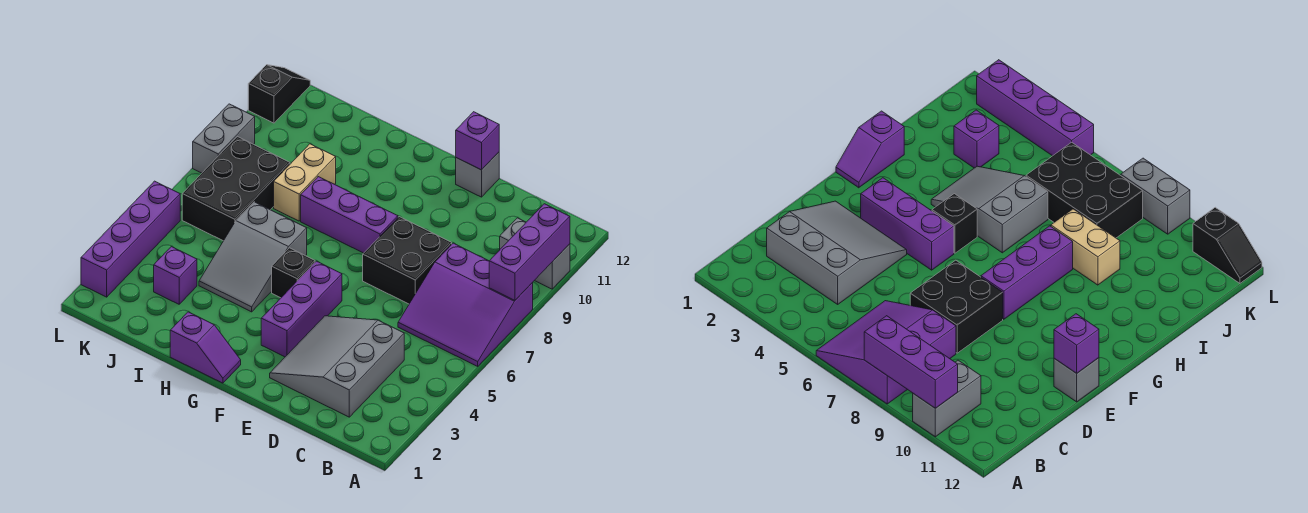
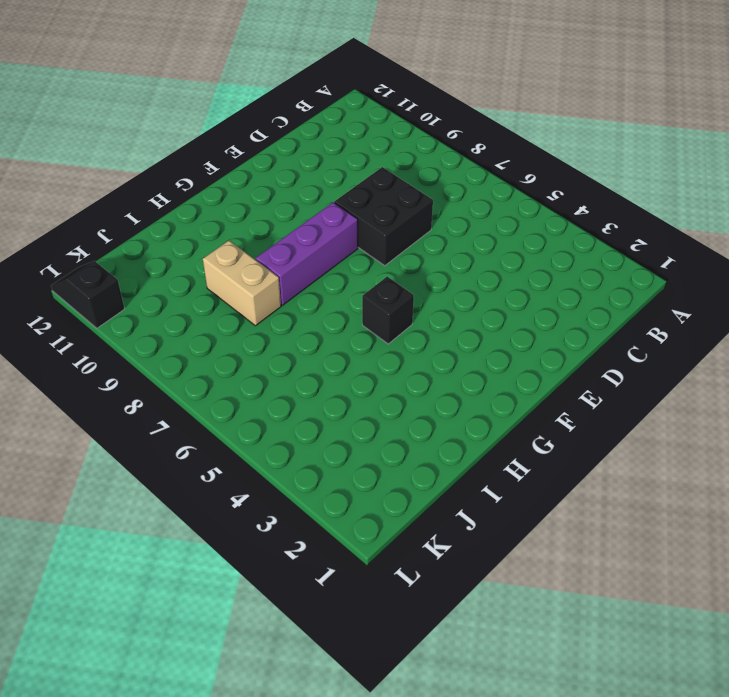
none -> purple slope A6:C8 level 1 top 8
none -> grey brick A10:B10 level 1
none -> grey slope C2:E4 level 1 top C

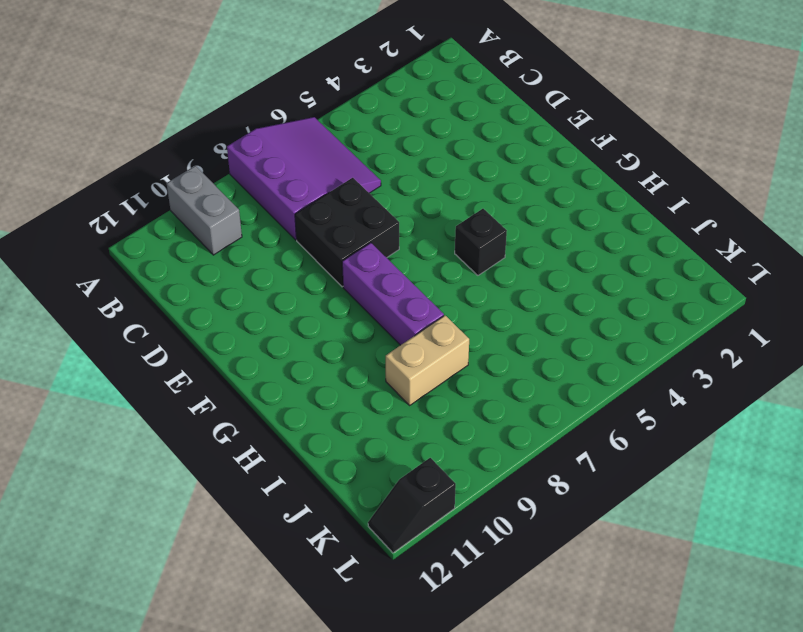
none -> grey slope C2:E4 level 1 top C
none -> grey brick E12 level 1
none -> purple brick F3:F5 level 1

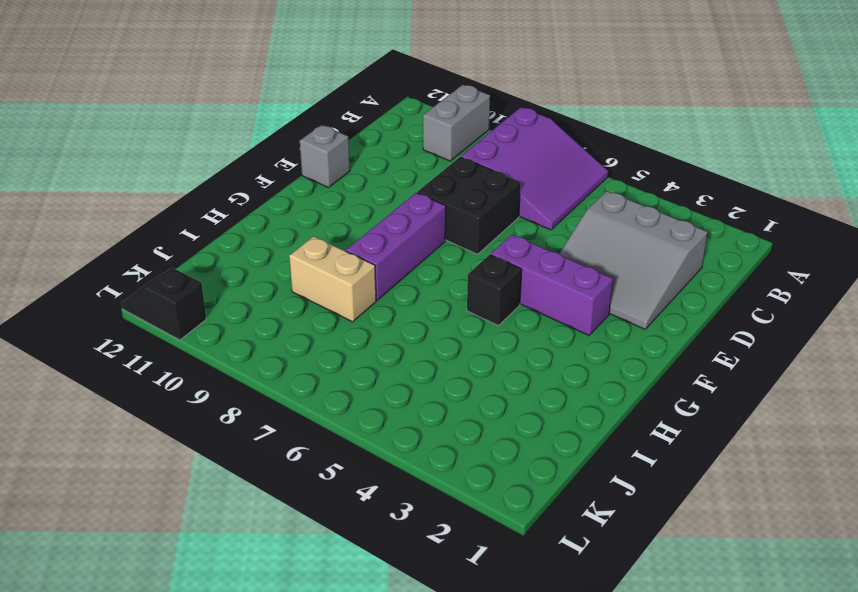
none -> purple slope G1:H1 level 1 top H
none -> grey slope H4:I6 level 1 top 6
none -> purple brick J3 level 1

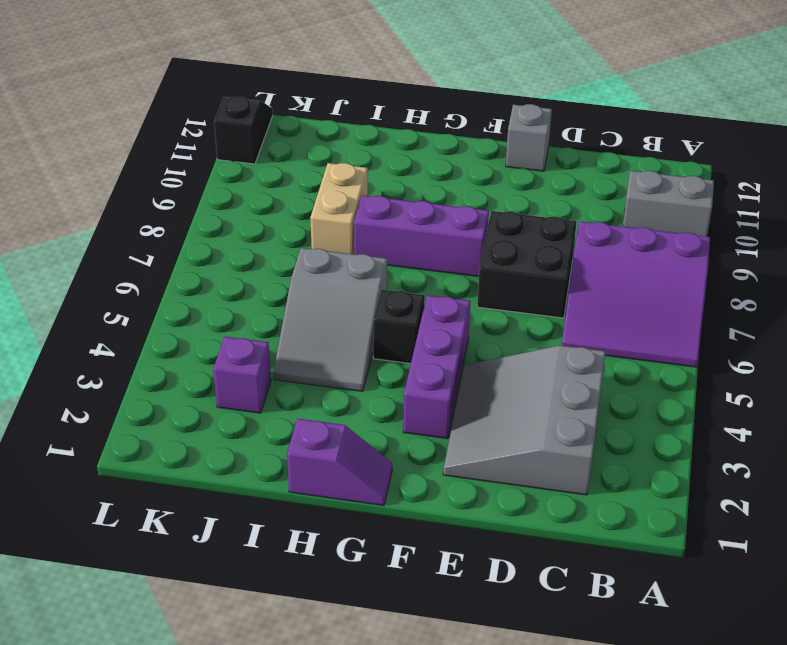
none -> black brick J6:K8 level 1
none -> purple brick L2:L5 level 1
none -> grey brick L8:L9 level 1

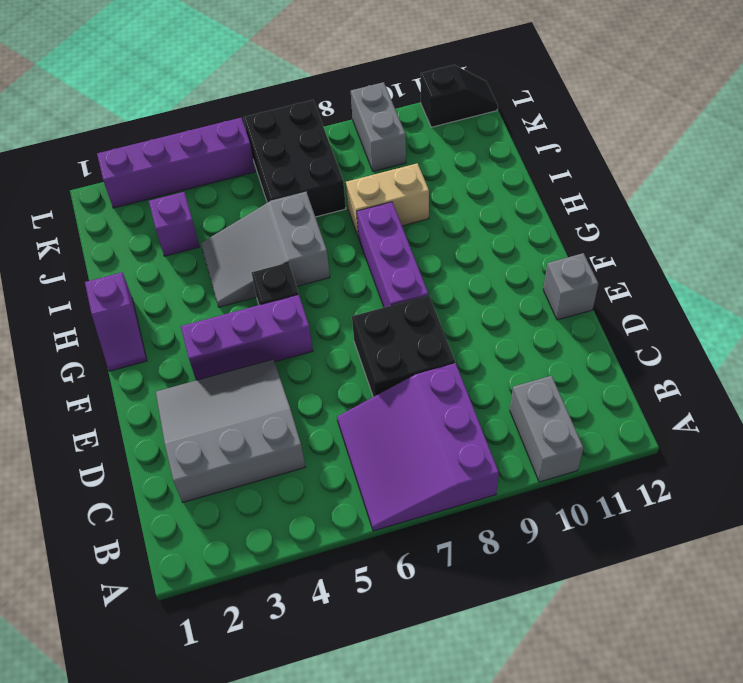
black brick J6:L7 level 1 -> black brick J6:K8 level 1
grey brick K9:L9 level 1 -> grey brick L8:L9 level 1
none -> purple brick A8:A10 level 2
none -> purple brick E12 level 2

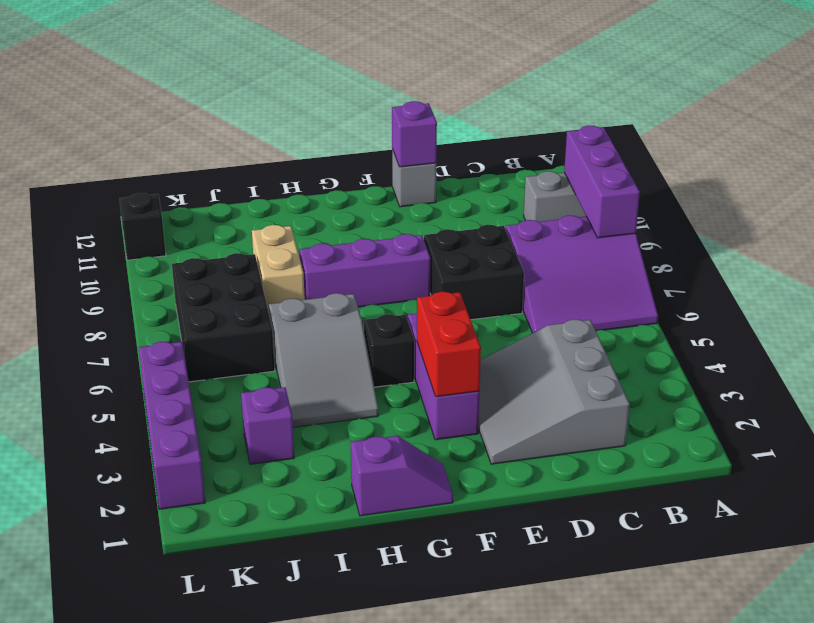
red brick F3:F4 level 2 -> none
none -> grey brick L8:L9 level 1

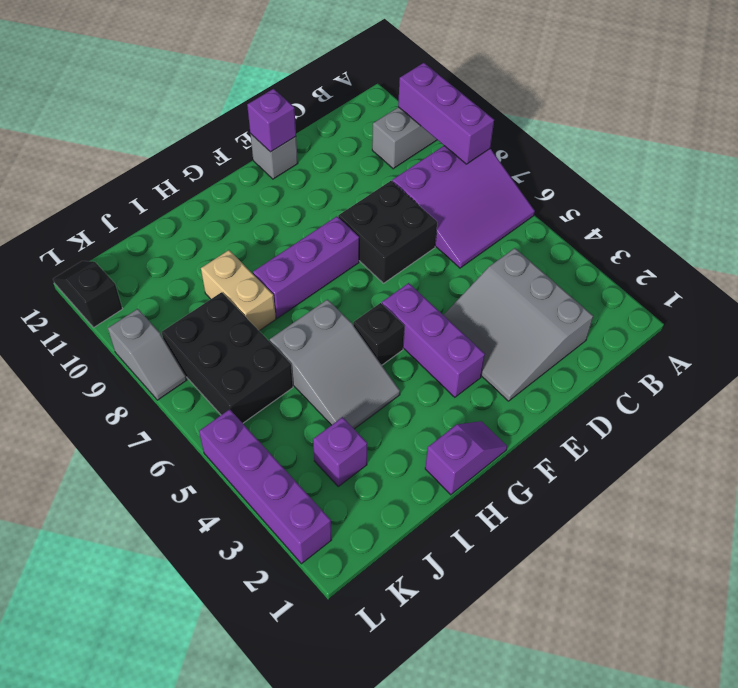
grey slope L8:L9 level 1 top 9 -> grey brick L8:L9 level 1

